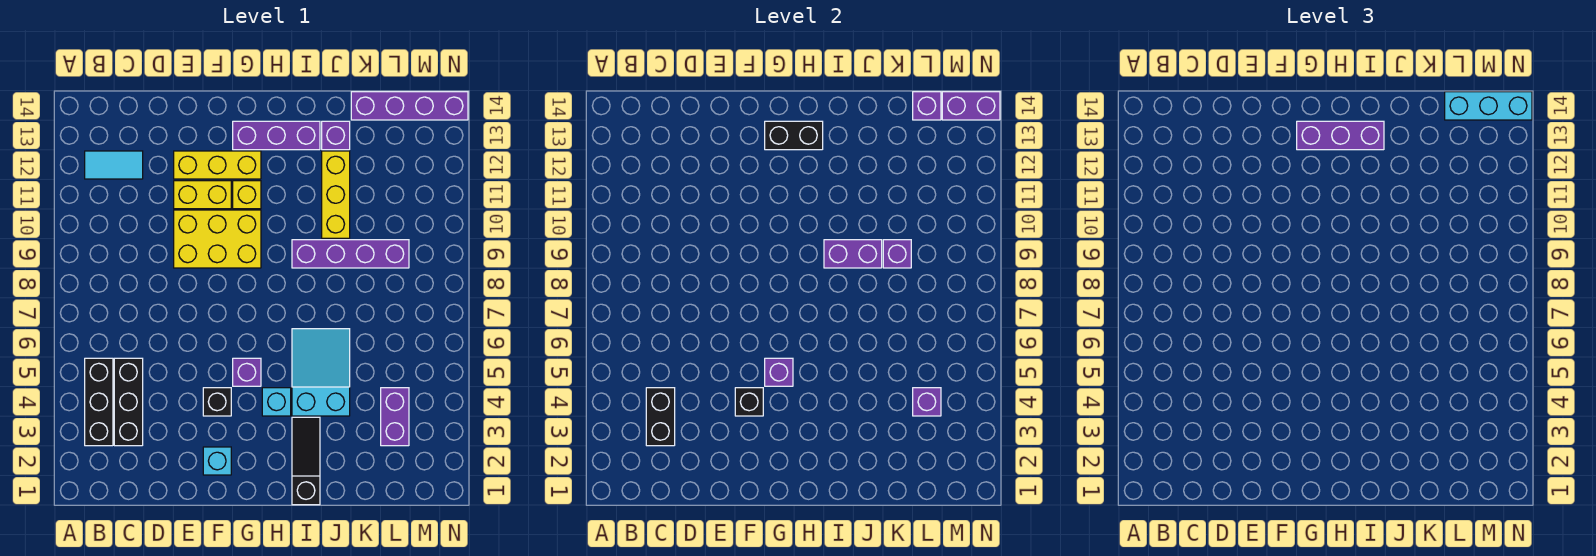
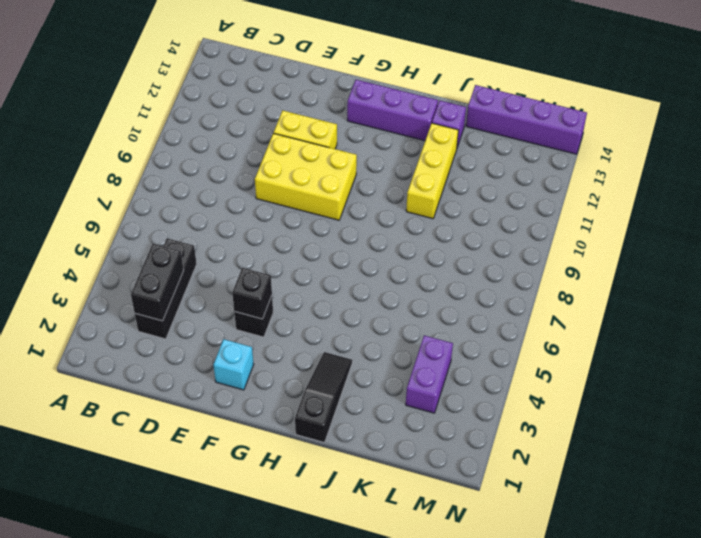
none -> black brick B3:B5 level 1
none -> cyan tile B12:C12 level 1
none -> yellow brick E12:G12 level 1
none -> purple brick G5 level 1

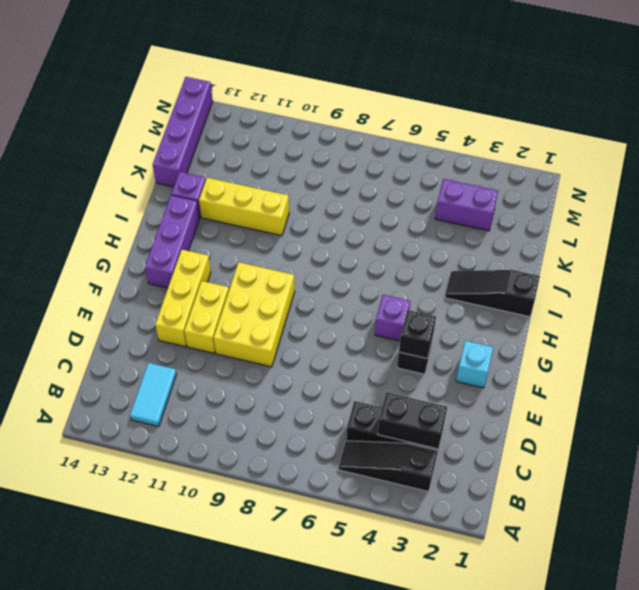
black slope B3:B5 level 1 top 3 -> black brick B3:B5 level 1
none -> yellow brick G11 level 1
none -> cyan brick H4 level 1
none -> cyan slope I4:J6 level 1 top 4
none -> purple brick I9:L9 level 1

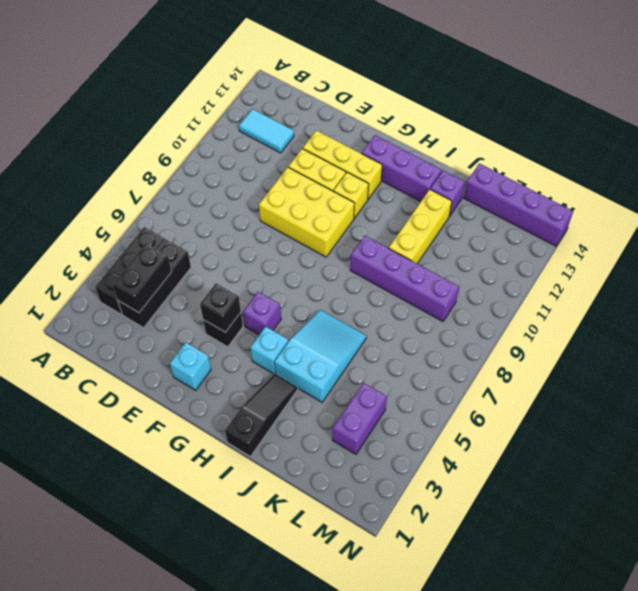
none -> purple brick G5 level 2
none -> black brick G13:H13 level 2
none -> purple brick I9:J9 level 2
none -> purple brick K9 level 2

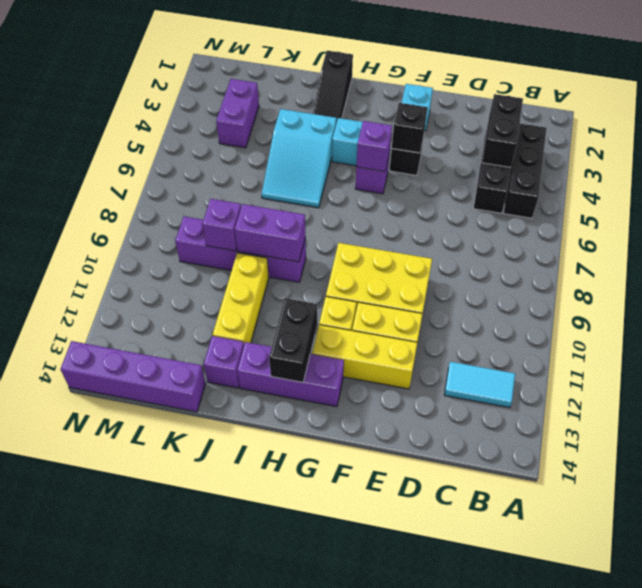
black brick H12:H13 level 2 -> black brick G13:H13 level 2
none -> purple brick L4 level 2
none -> purple brick L14 level 2
none -> purple brick M14:N14 level 2
none -> purple brick G13:I13 level 3

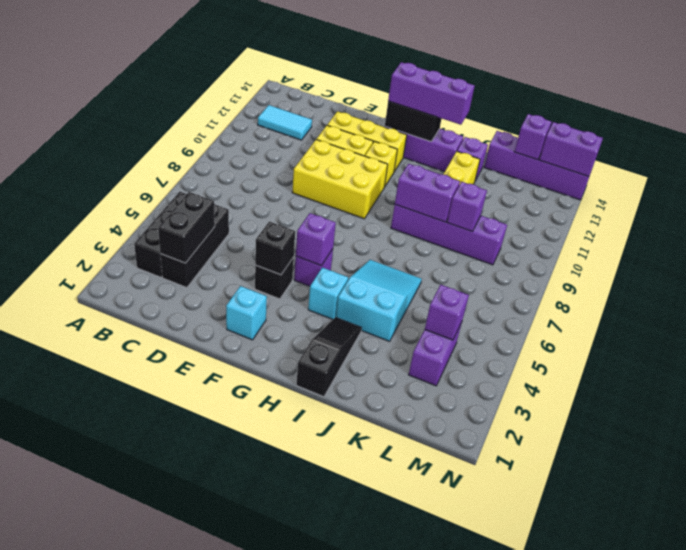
none -> cyan brick L14:N14 level 3

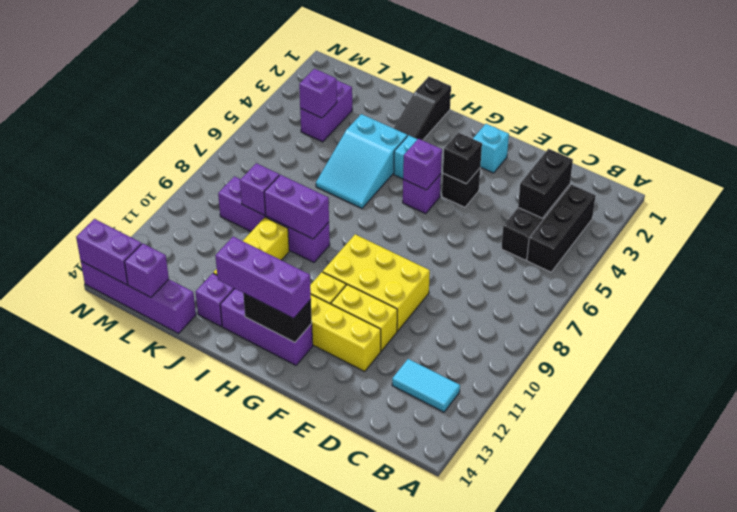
none -> cyan brick L14:N14 level 3

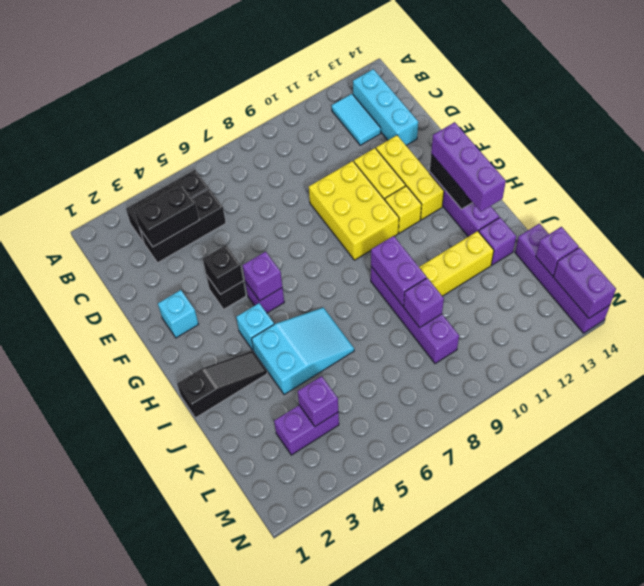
cyan brick B13:D13 level 1 -> cyan brick L14:N14 level 3

